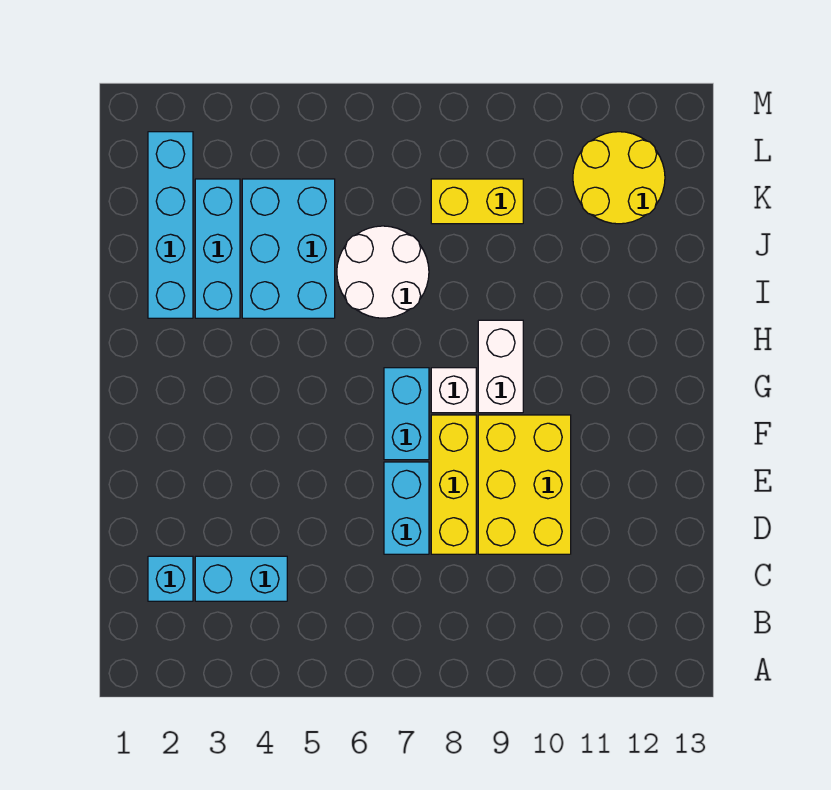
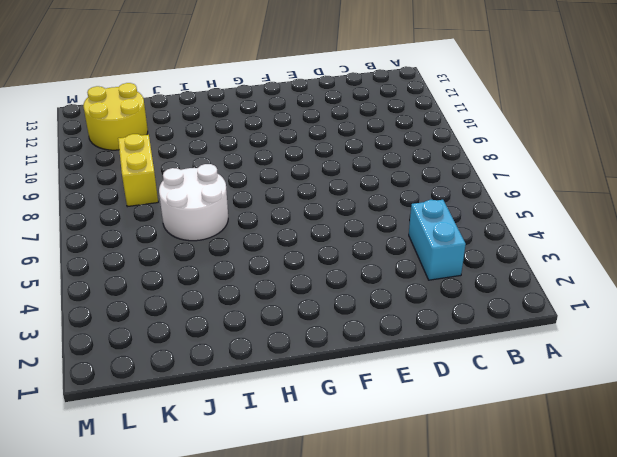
none -> cyan brick C2 level 1
none -> cyan brick D7:E7 level 1
none -> yellow brick D8:F8 level 1

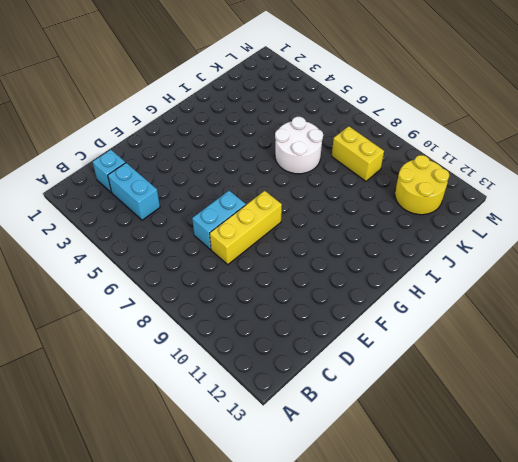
none -> yellow brick D9:F10 level 1
none -> cyan brick F7:G7 level 1
none -> white brick G8 level 1

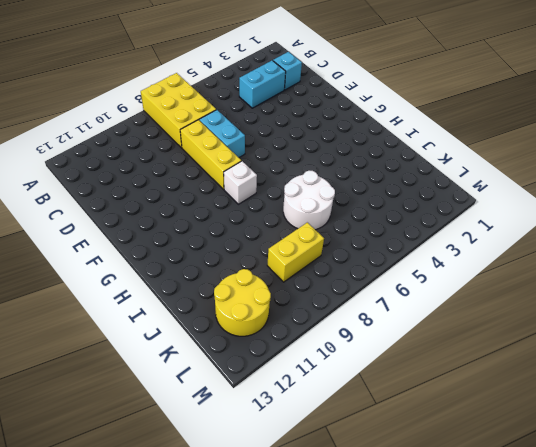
yellow brick A7:C8 level 1 -> yellow brick D9:F10 level 1
none -> cyan brick F7:G7 level 1
none -> white brick G9:H9 level 1
none -> cyan brick I2:L2 level 1

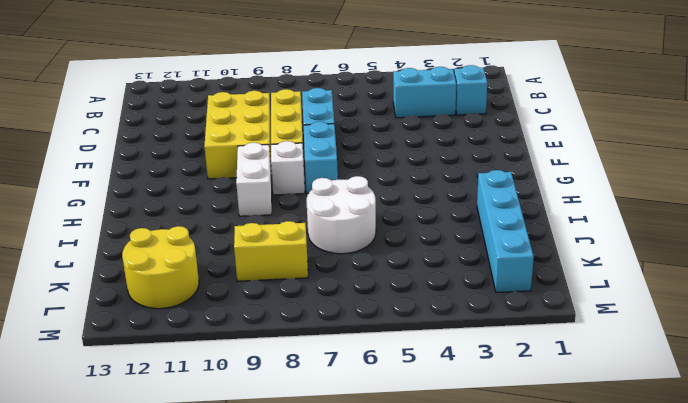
none -> cyan brick I3:K3 level 1
none -> cyan brick I4:K5 level 1

